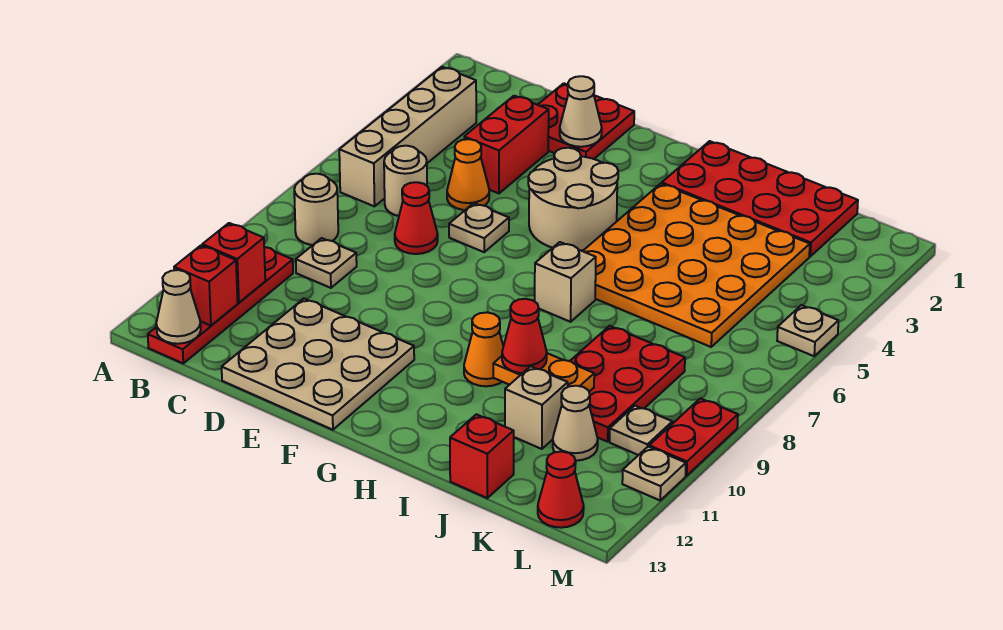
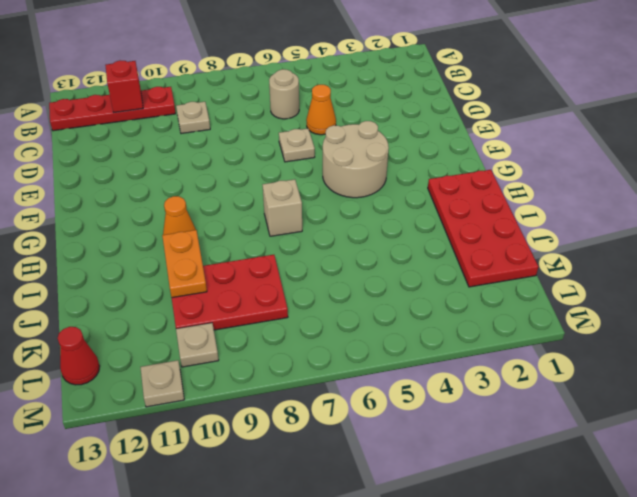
none -> tan brick B3:B6 level 1
none -> tan round brick B8 level 1
none -> red plate D1:E2 level 1
none -> red brick D3:D4 level 1

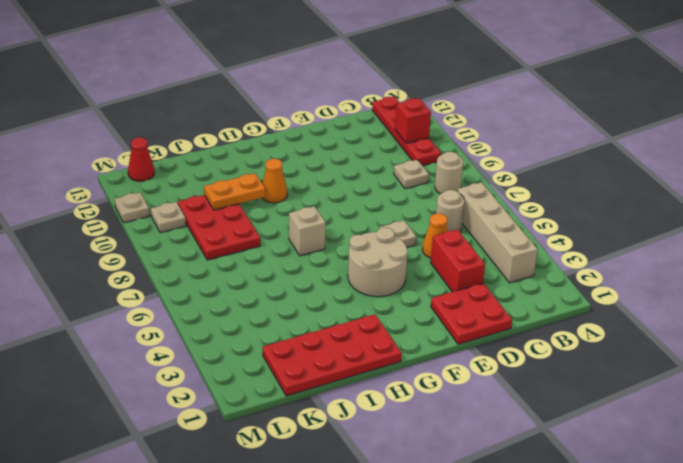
none -> red cone D7 level 1
none -> tan plate D11:F13 level 1
none -> orange plate H3:K6 level 1
none -> tan brick J11 level 1

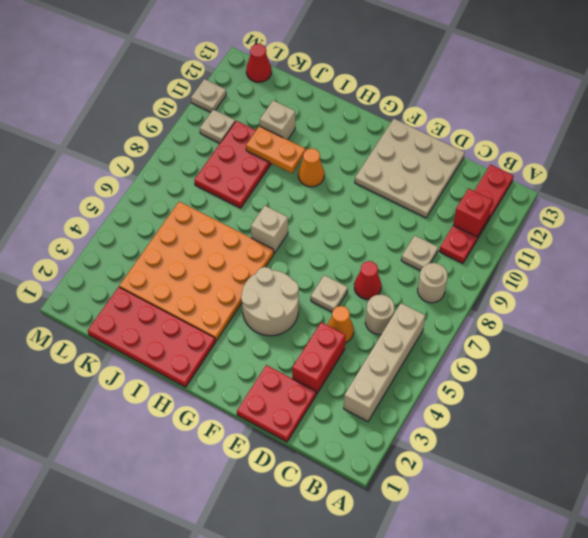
none -> red brick J13 level 1
none -> tan cone K11 level 1
none -> tan plate M5 level 1
none -> red plate M9:M10 level 1

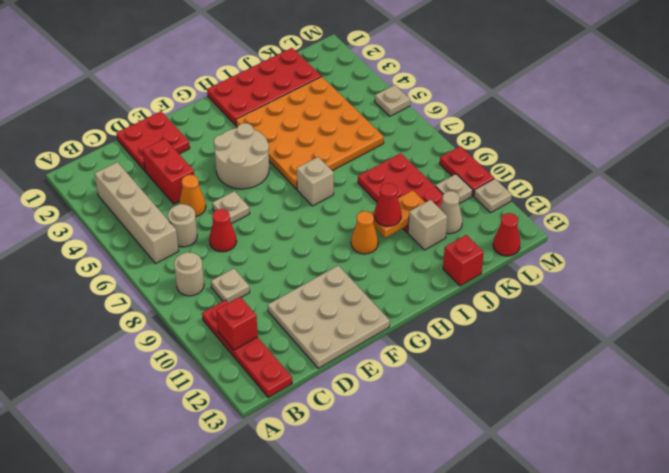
none -> red brick B12 level 2
none -> tan cone B13 level 2
none -> tan cone E2 level 2

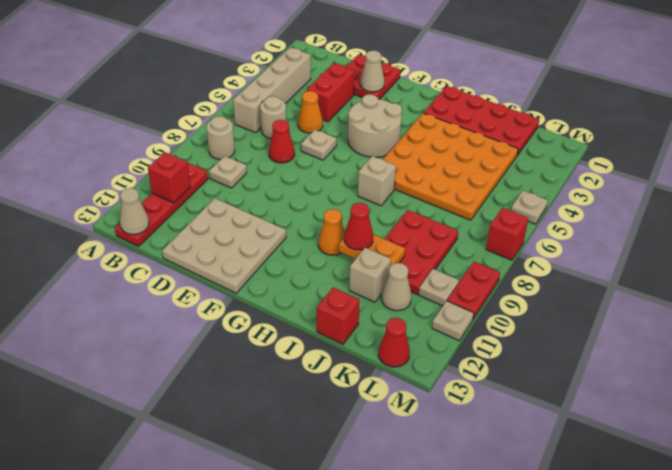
red brick M7 level 1 -> red brick B12 level 2

